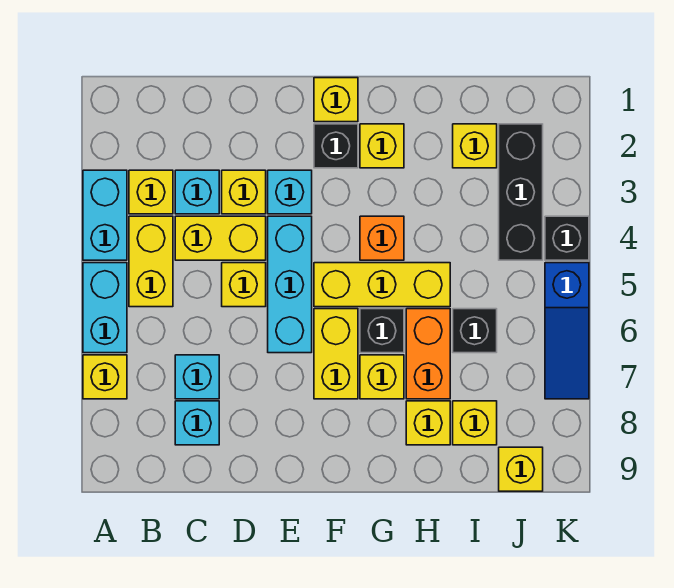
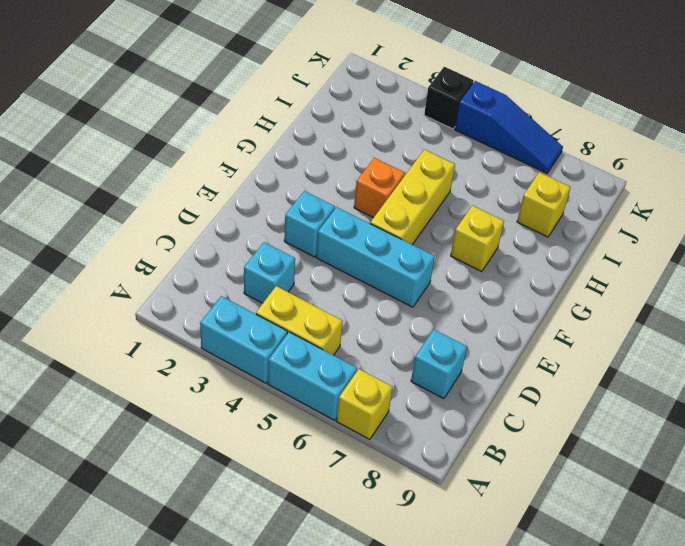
none -> yellow brick B3 level 1
none -> yellow brick C4:D4 level 1
none -> cyan brick C7 level 1
none -> yellow brick D3 level 1

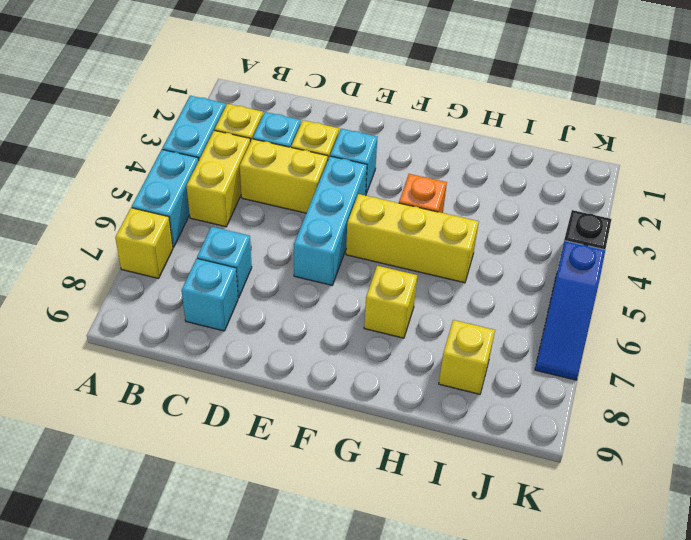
none -> yellow brick D5 level 1
none -> yellow brick F1 level 1
none -> black brick F2 level 1
none -> yellow brick F6:F7 level 1

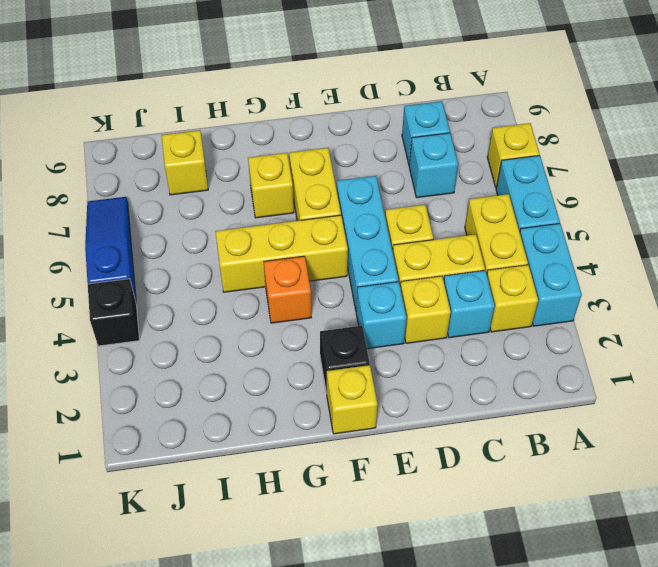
none -> yellow brick G2 level 1
none -> black brick G6 level 1
none -> orange brick H6:H7 level 1
none -> yellow brick H8 level 1

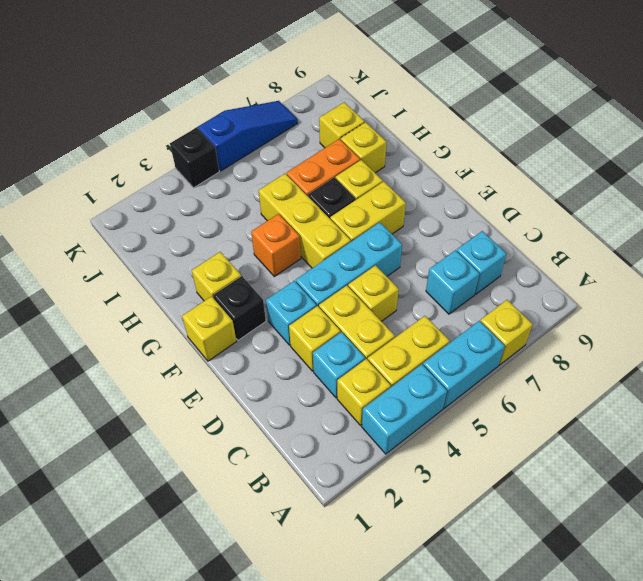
none -> yellow brick I2 level 1
none -> black brick I6 level 1
none -> black brick J2:J4 level 1
none -> yellow brick J9 level 1

